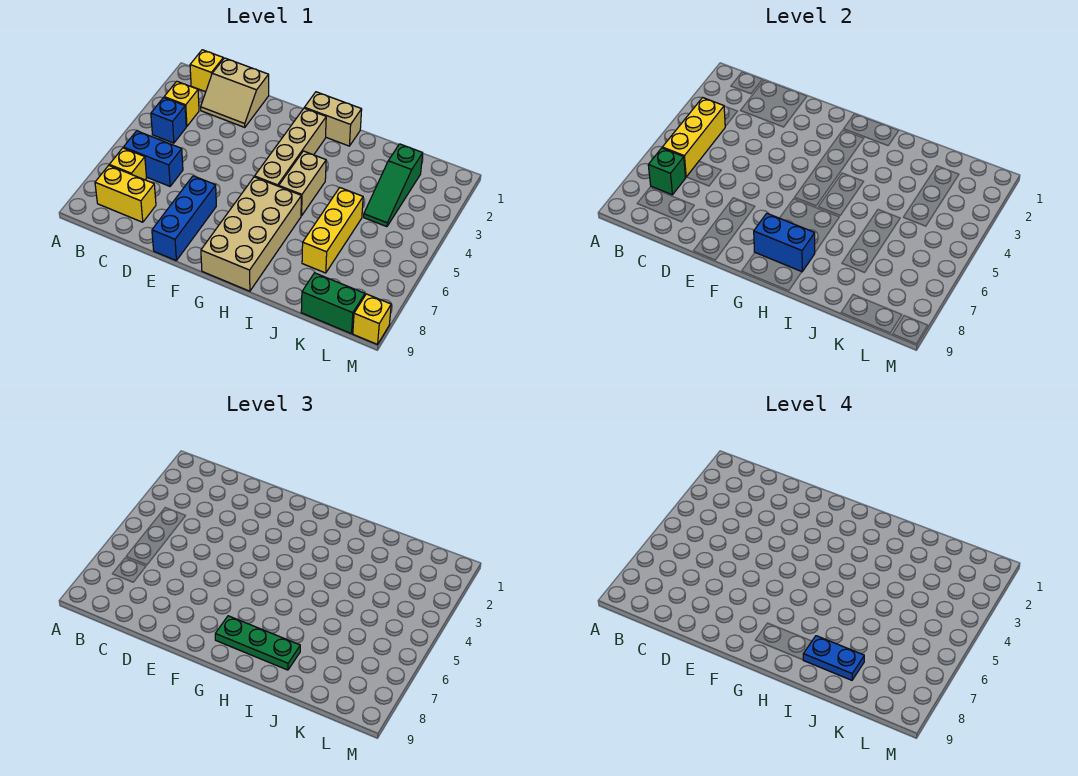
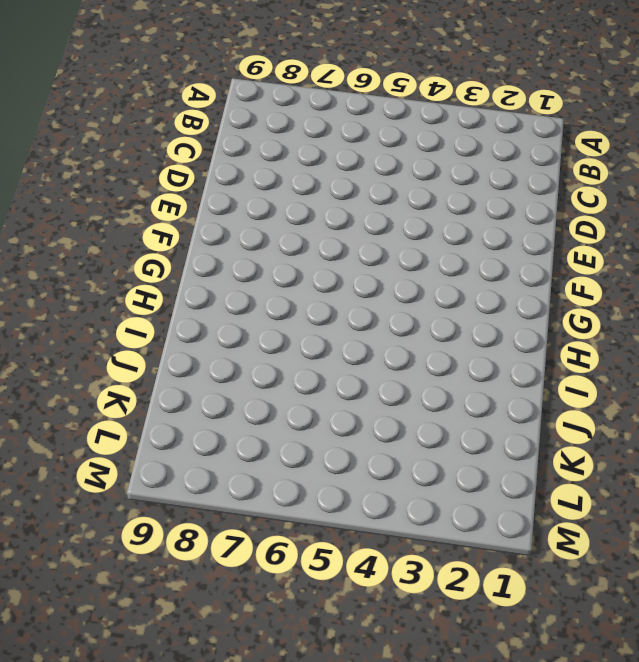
none -> yellow brick B1 level 1
none -> yellow brick B3 level 1
none -> blue brick B4 level 1

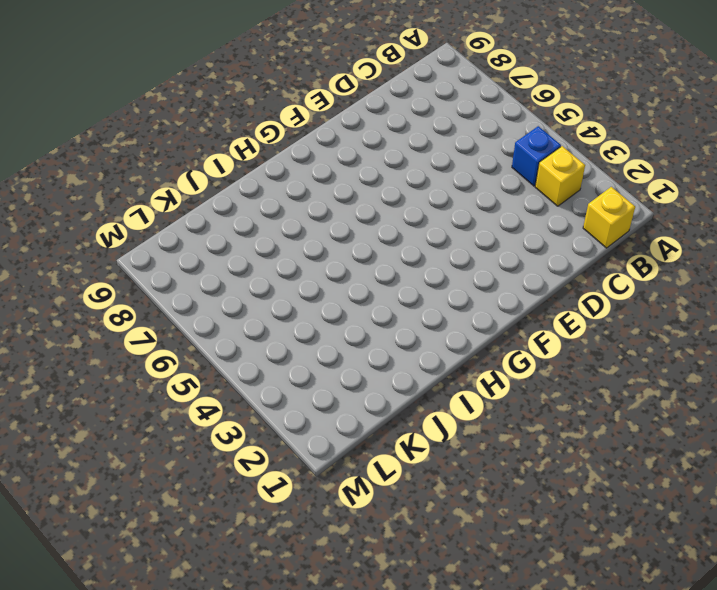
none -> blue brick B6:C6 level 1
none -> yellow brick B7 level 1
none -> yellow brick B8:C8 level 1

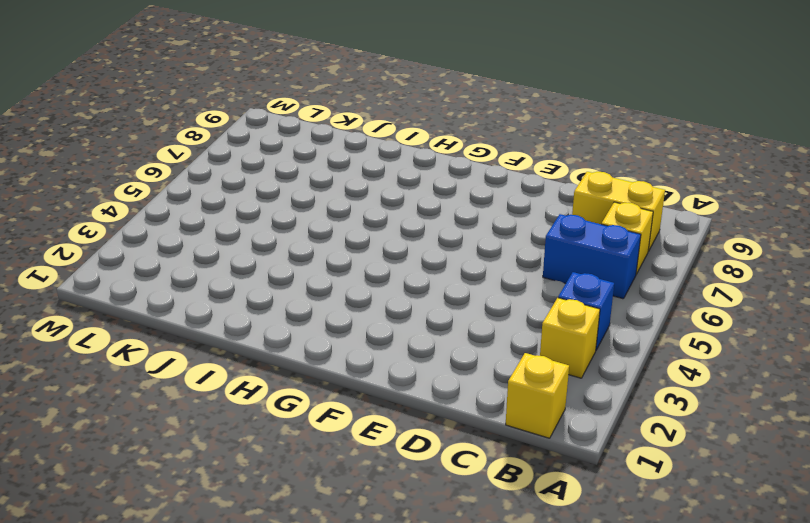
none -> tan slope C1:D2 level 1 top 1
none -> blue brick E7:E9 level 1
none -> tan brick G1:H1 level 1

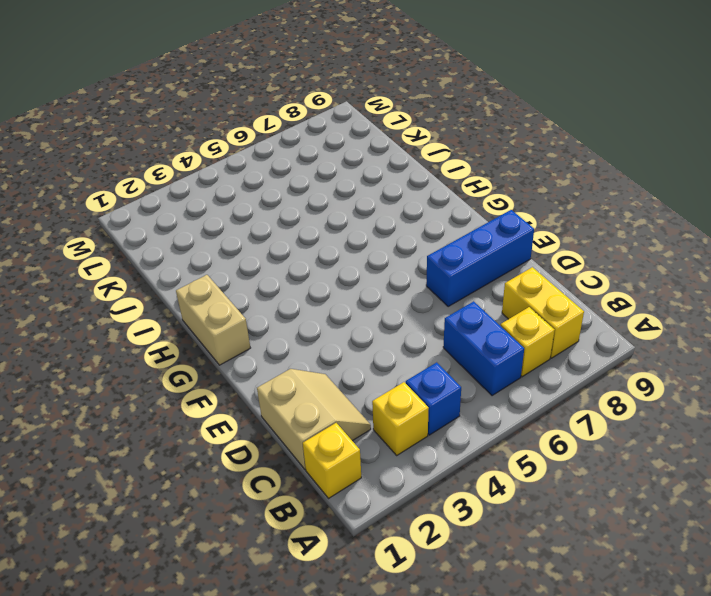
none -> tan brick G2:G5 level 1
none -> tan brick G6:H9 level 1
none -> tan brick H4:H5 level 1

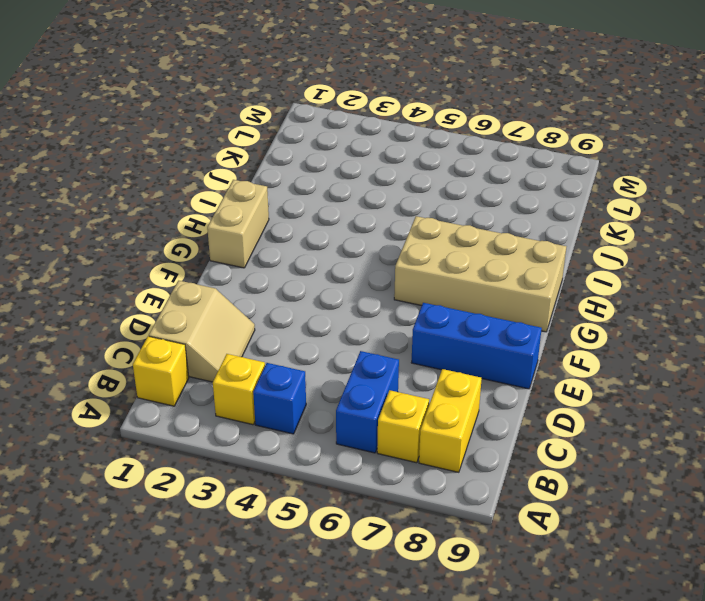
none -> tan brick G2:G5 level 1
none -> tan brick H4:H5 level 1
none -> yellow brick J5:J7 level 1

